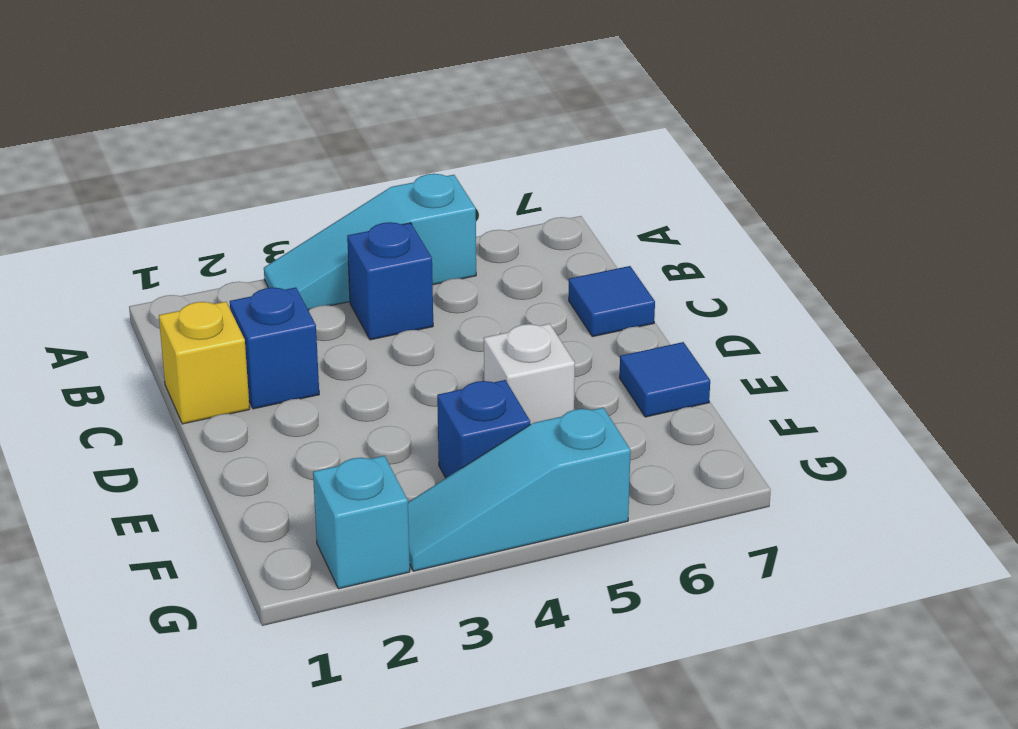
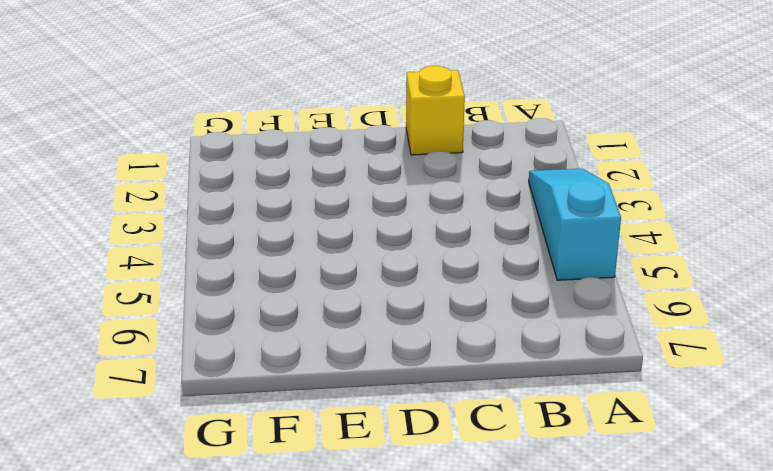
none -> blue brick B4 level 1
none -> blue brick C2 level 1

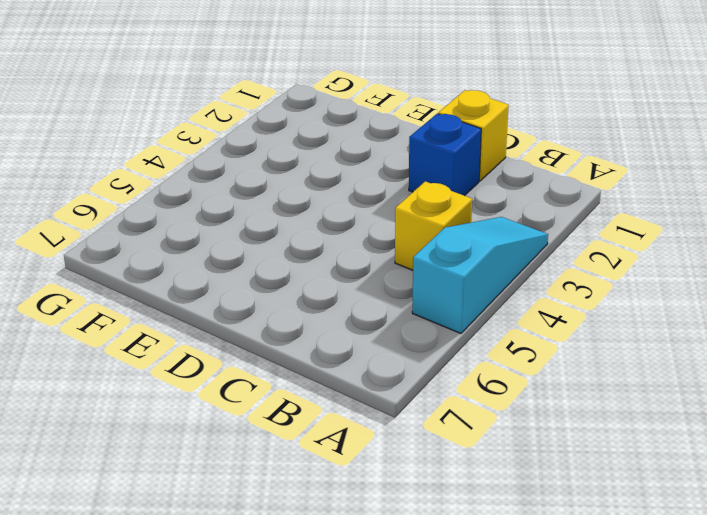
yellow brick B4 level 1 -> blue brick B4 level 1
none -> blue tile C7 level 1
none -> white brick E5 level 1

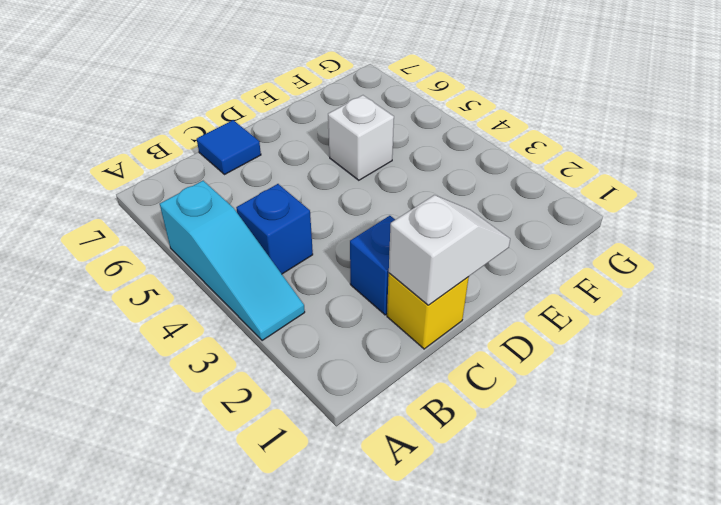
white slope C1:D1 level 2 top C -> none
none -> blue tile E7 level 1
none -> blue brick F4 level 1

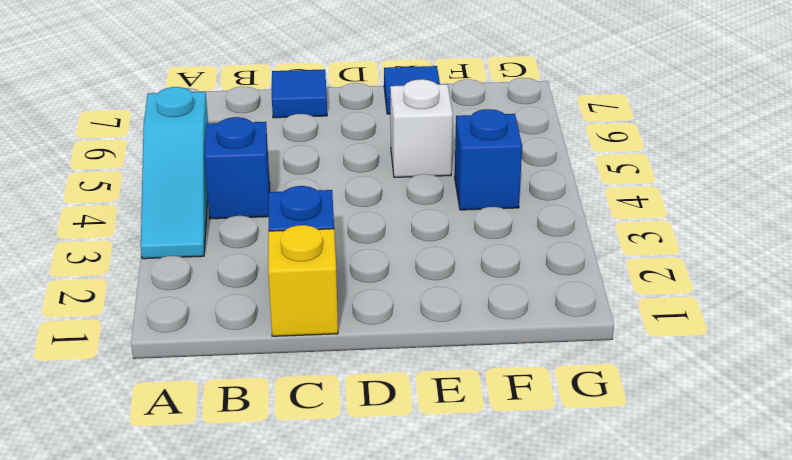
none -> cyan brick G2 level 1
none -> cyan slope G3:G5 level 1 top 5

